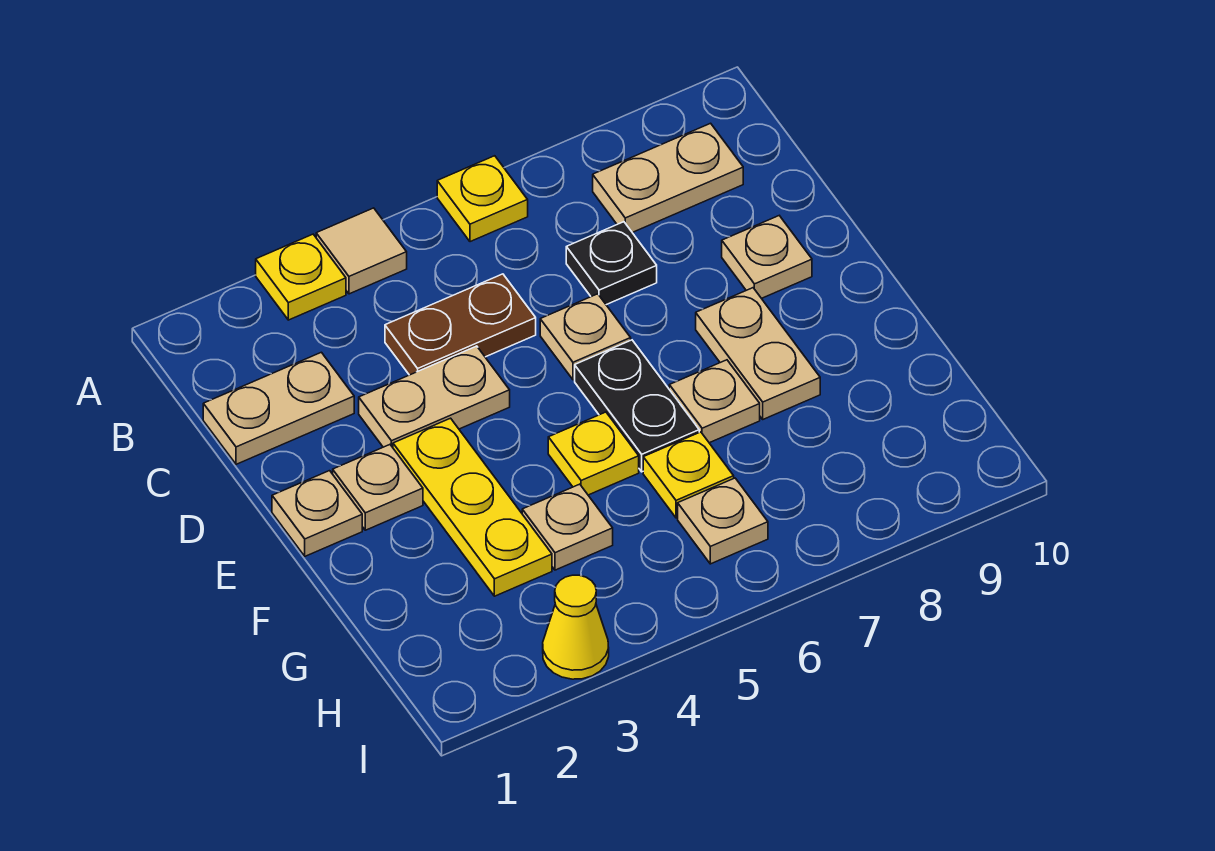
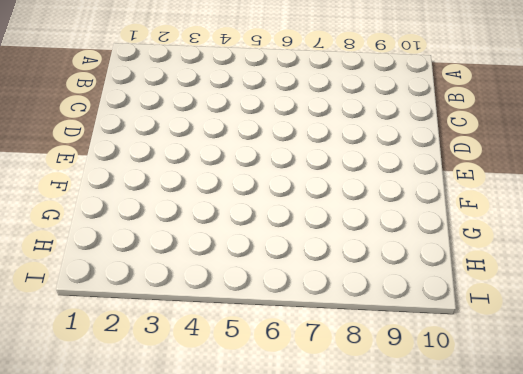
none -> yellow plate A3 level 1
none -> tan tile A4 level 1
none -> yellow plate A6 level 1

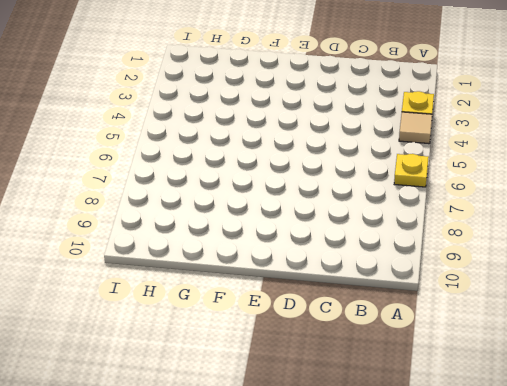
none -> tan plate B8:B9 level 1
none -> tan plate C1:C2 level 1
none -> brown plate C4:C5 level 1

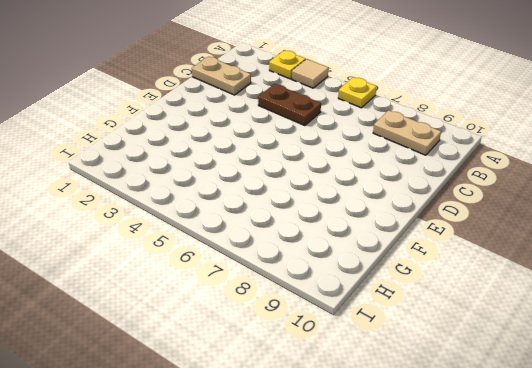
none -> black plate C7 level 1
none -> tan plate D3:D4 level 1
none -> tan plate D6 level 1

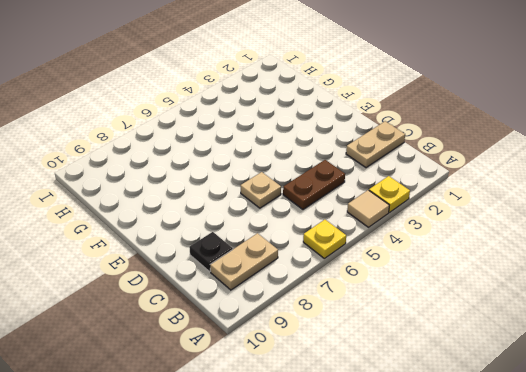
black plate C9 level 1 -> black plate C7 level 1
none -> tan plate D3:D4 level 1
none -> tan plate D9 level 1
none -> tan plate E1 level 1

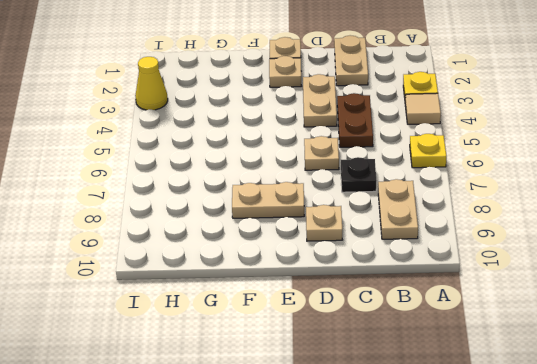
none -> yellow plate E3:G3 level 1
none -> black plate E6:F6 level 1
none -> yellow plate F5 level 1

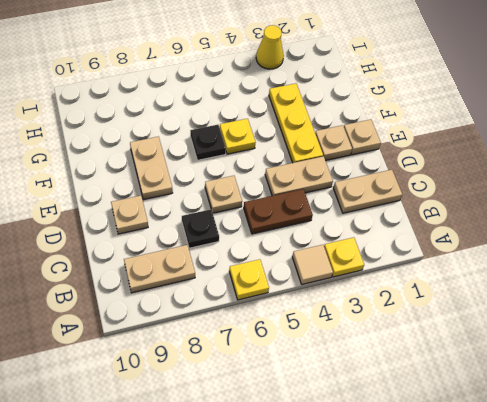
black plate F6 level 1 -> black plate E6:F6 level 1
none -> tan plate F7 level 1
none -> tan plate G4 level 1
none -> yellow plate G6 level 1

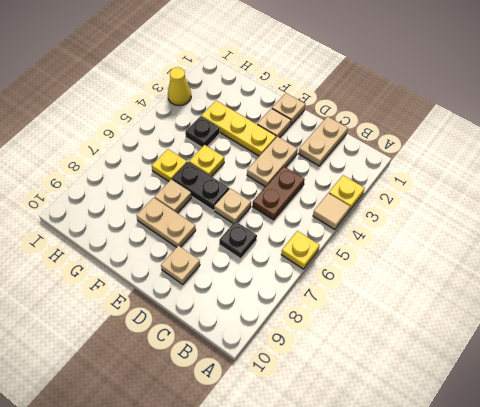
black plate G4 level 1 -> tan plate G4 level 1
none -> tan plate B8:B9 level 1
none -> tan plate H6 level 1

